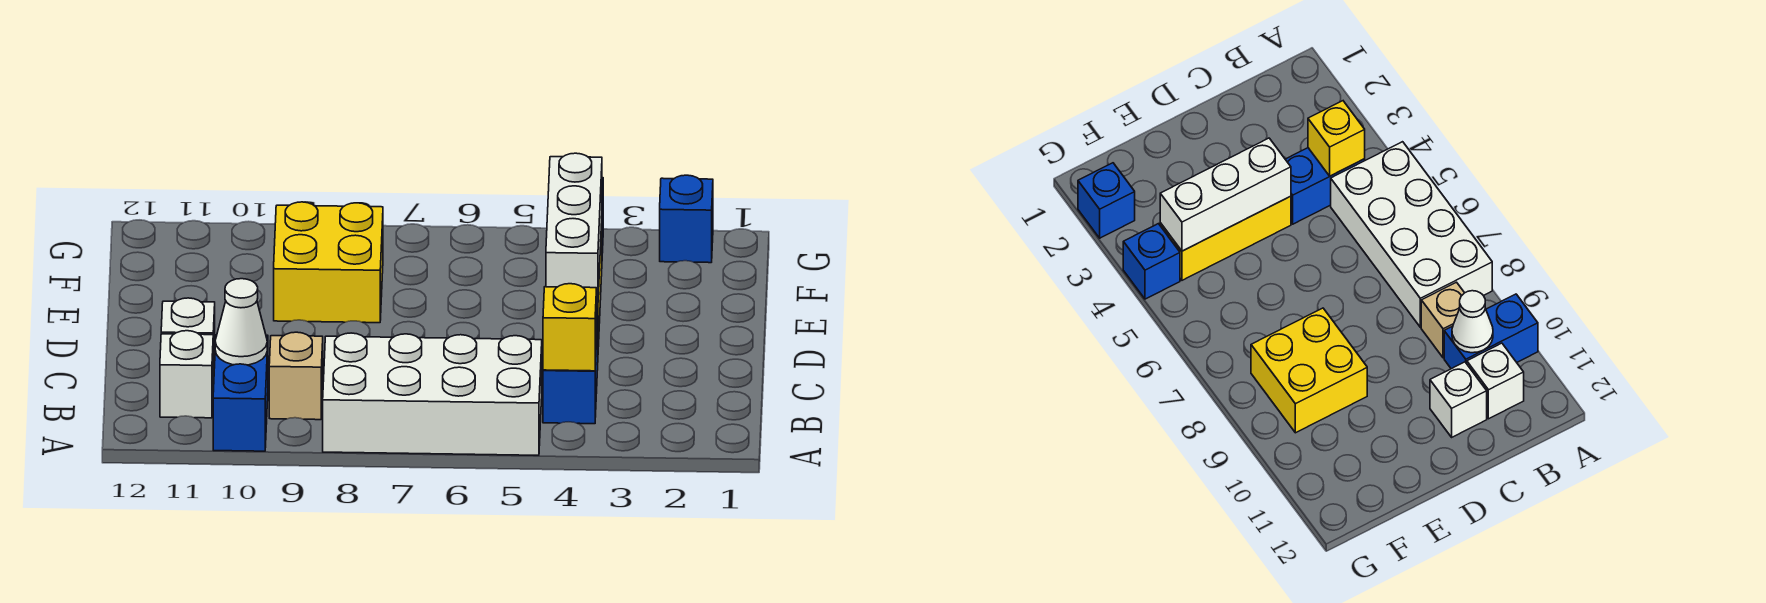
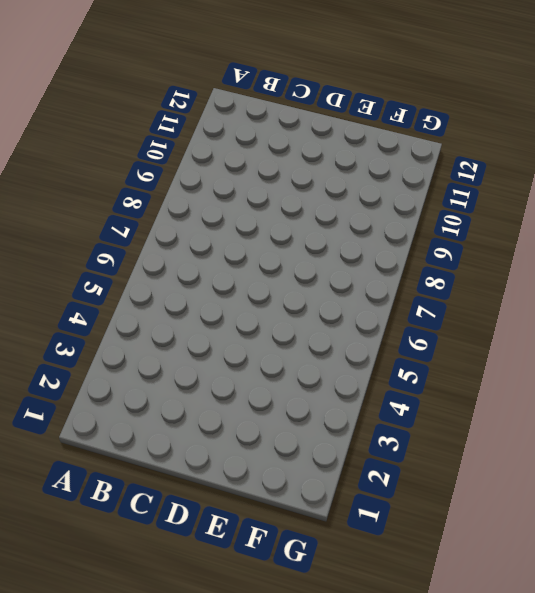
none -> white brick A5:B8 level 1
none -> blue brick A10:B10 level 1
none -> blue brick B4:C4 level 1

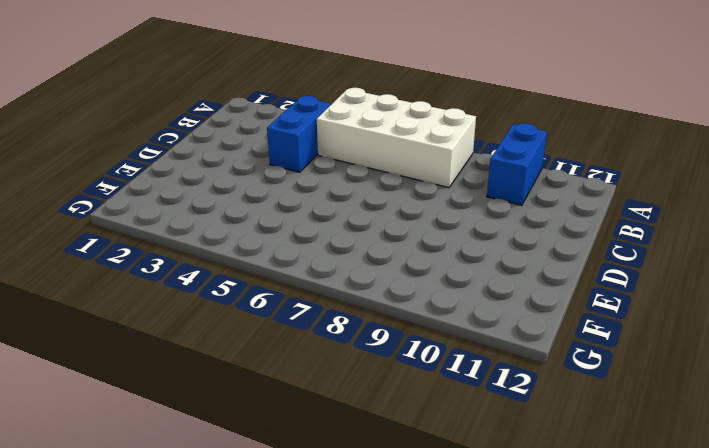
none -> tan brick B9 level 1
none -> white brick B11 level 1
none -> white brick C11 level 1

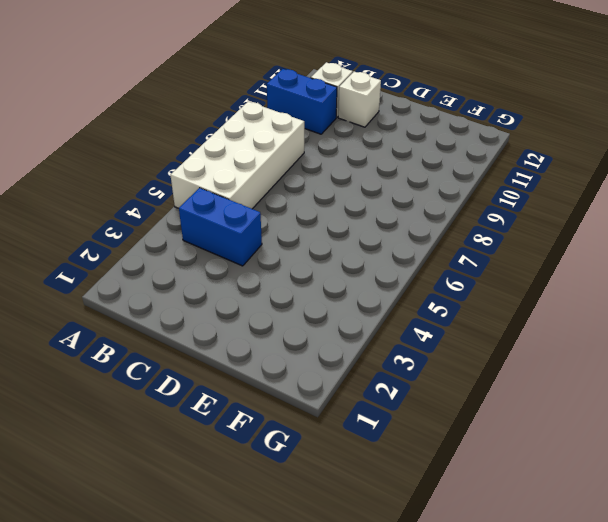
none -> tan brick B9 level 1
none -> yellow brick D4:F4 level 1
none -> yellow brick E8:F9 level 1

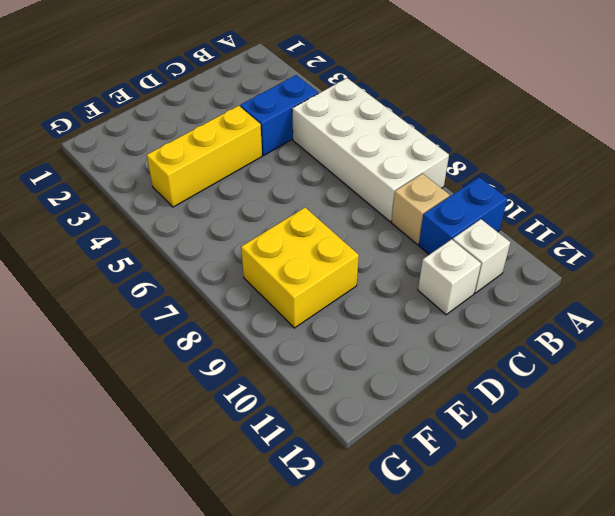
none -> blue brick G2 level 1
none -> blue brick G4 level 1
none -> yellow brick B4 level 2

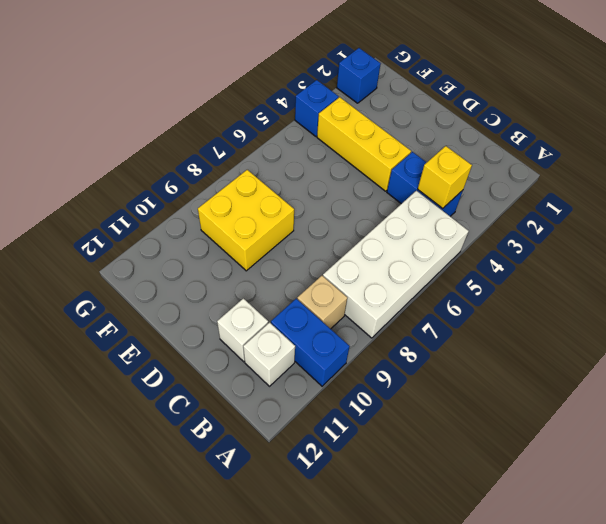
none -> white cone B10 level 2
none -> white brick D4:F4 level 2

